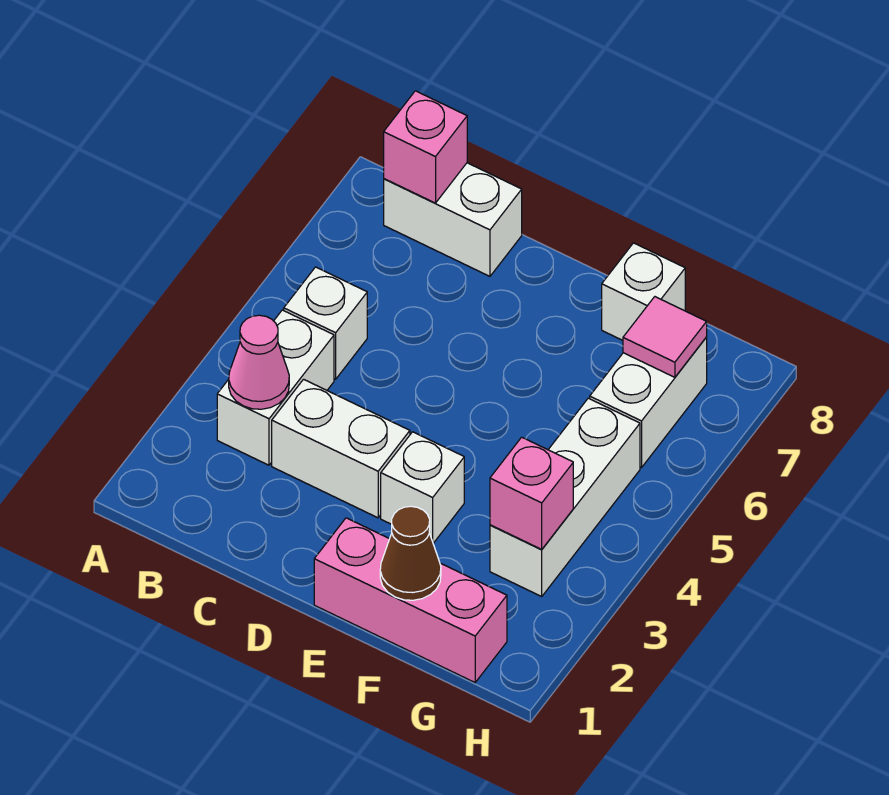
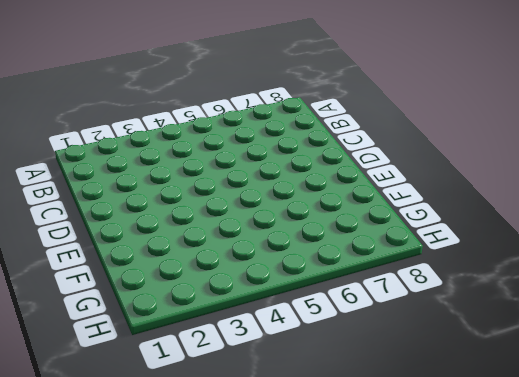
none -> white brick B3:B4 level 1
none -> white brick B5 level 1
none -> white brick B8:C8 level 1

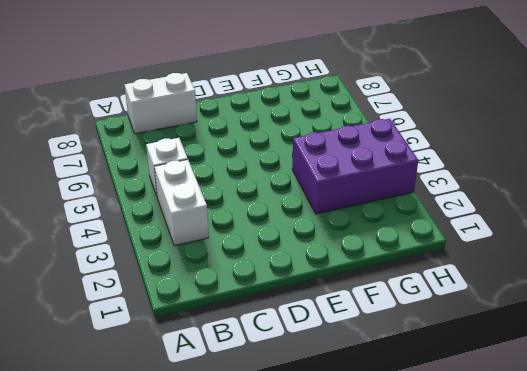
purple brick F3:H4 level 1 -> white brick G3:G5 level 1
none -> white brick C3:D3 level 1
none -> pink brick E1:G1 level 1
none -> white brick E3 level 1

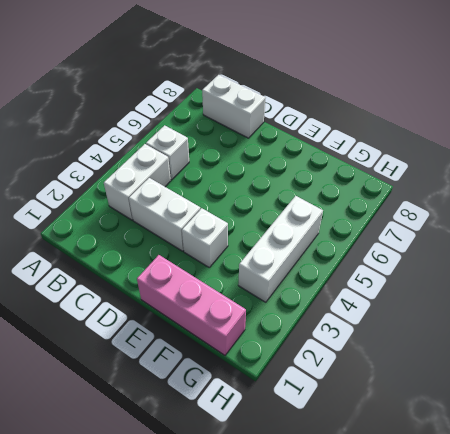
none -> white brick F8 level 1
none -> white brick G6:G7 level 1
none -> pink cone B3 level 2

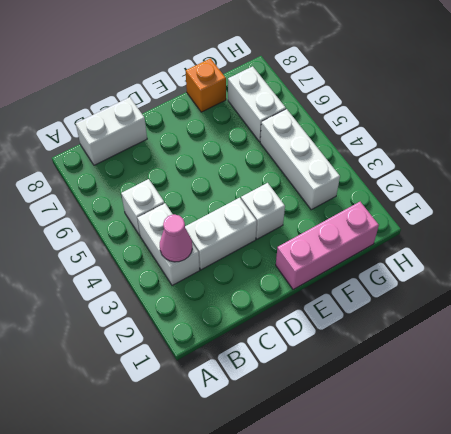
orange brick F8 level 1 -> white brick F8 level 1
none -> pink brick B8 level 2
none -> brown cone F1 level 2
none -> pink brick G3 level 2

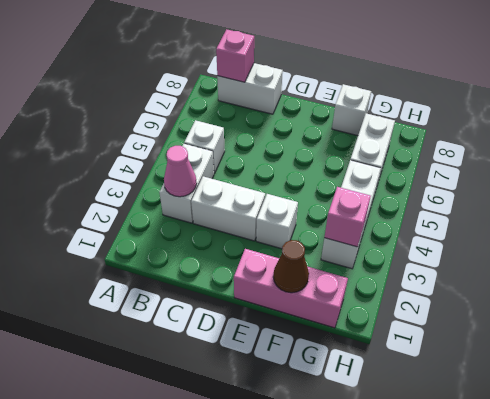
none -> pink tile G7 level 2

